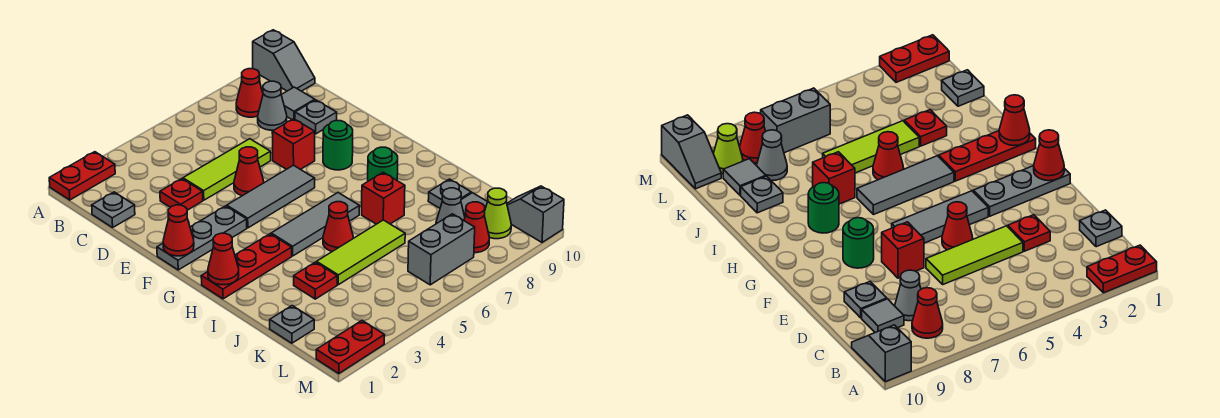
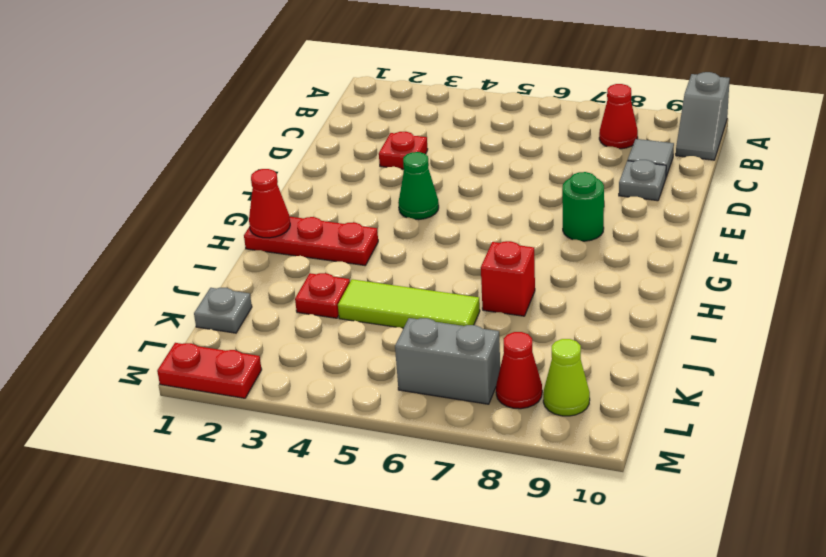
green cone F4 level 1 -> grey tile F4:F6 level 1
none -> red plate A1:A2 level 1
none -> grey plate C1 level 1
none -> grey cone C8 level 1
none -> lime tile D4:D6 level 1

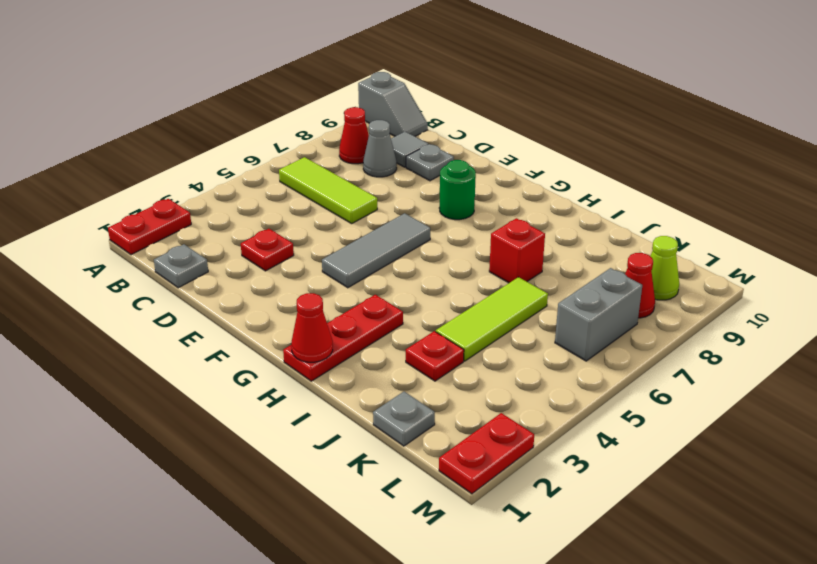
lime tile B6:D6 level 1 -> lime tile D4:D6 level 1
none -> red cone E5 level 1
none -> red brick E7 level 1
none -> grey plate F1:F3 level 1
none -> grey tile H4:H6 level 1

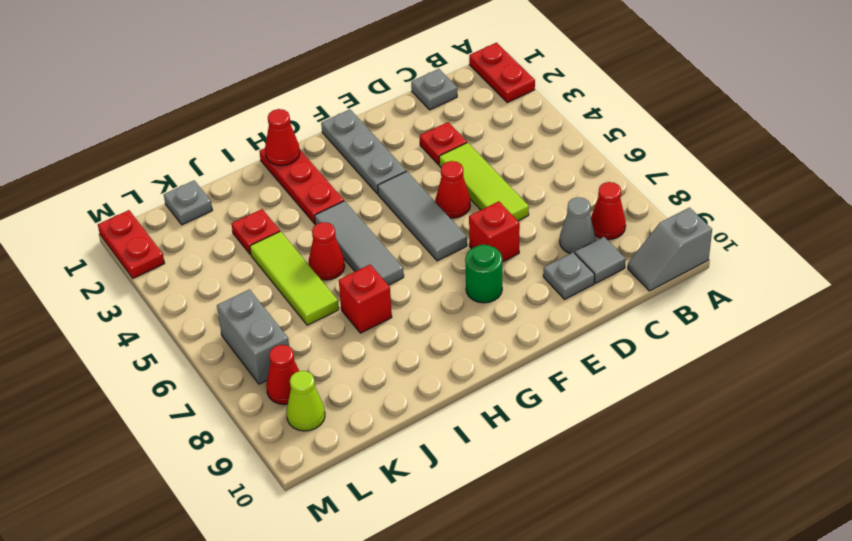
none -> green round brick H8 level 1
none -> grey plate J9 level 1
none -> grey cone K8 level 1
none -> grey tile K9 level 1

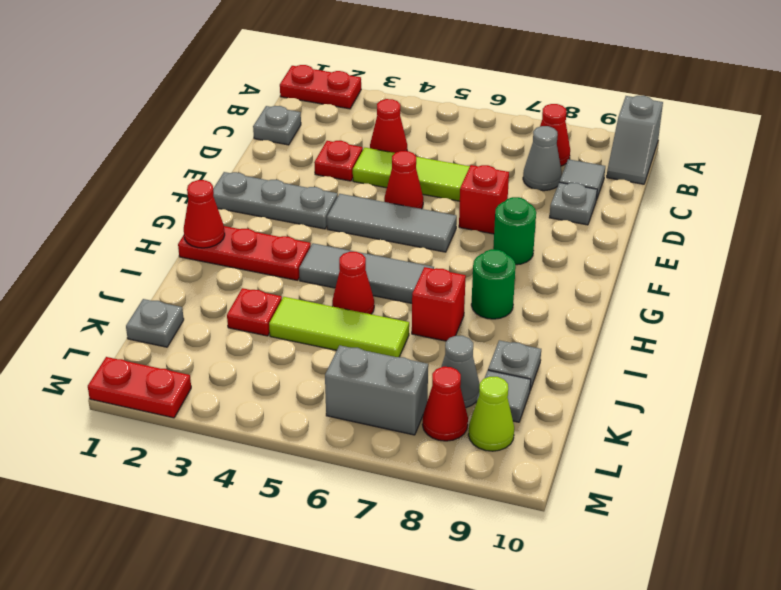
red cone C4 level 1 -> red cone F1 level 2
none -> grey slope L10:M10 level 1 top M

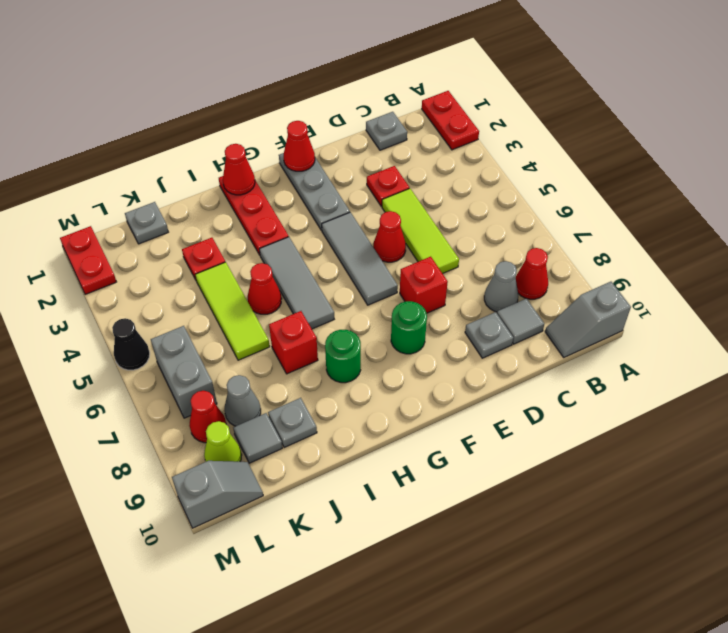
black cone M5 level 1 -> none

